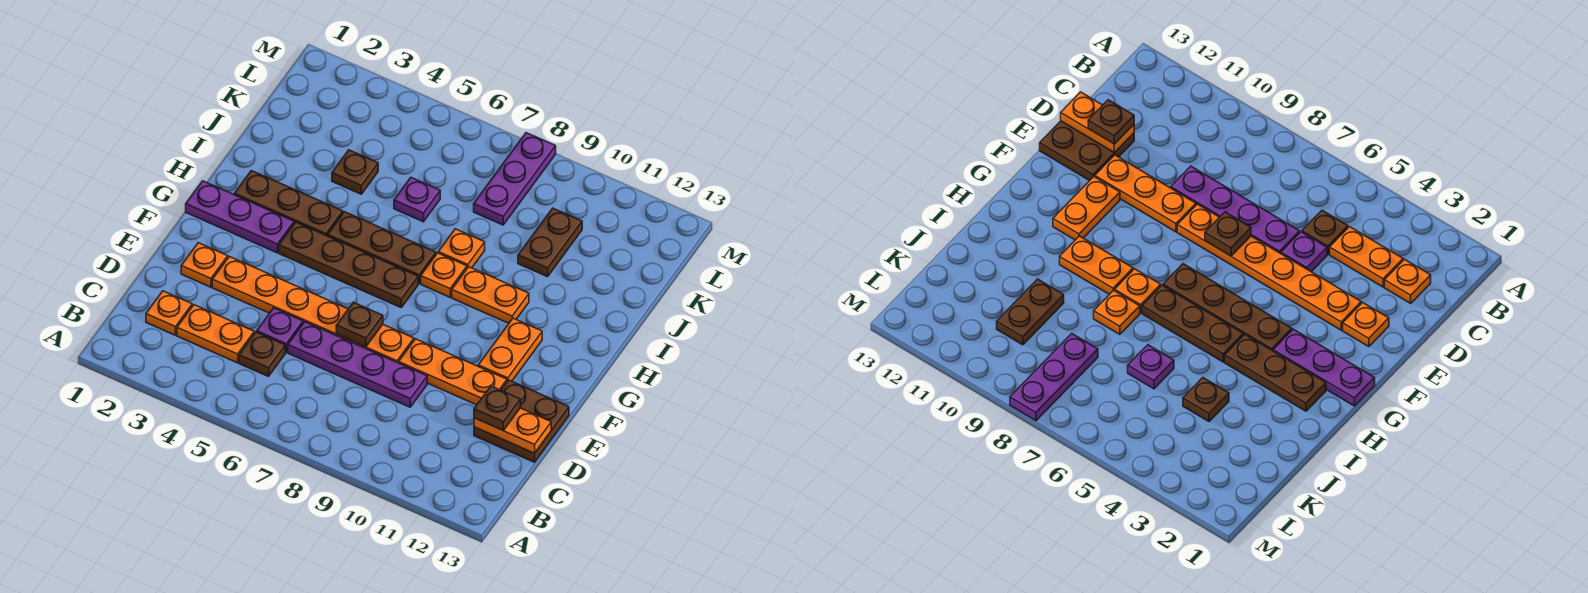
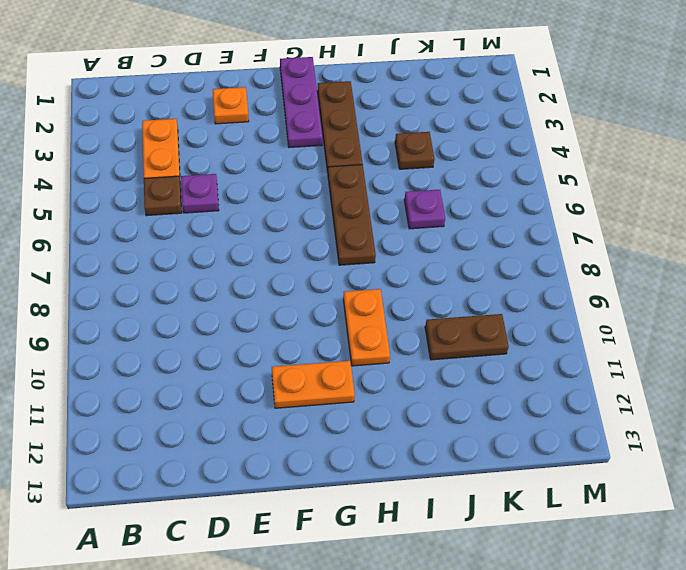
none -> orange plate C2 level 1
none -> purple plate D6:D9 level 1
none -> brown plate D12:E13 level 1

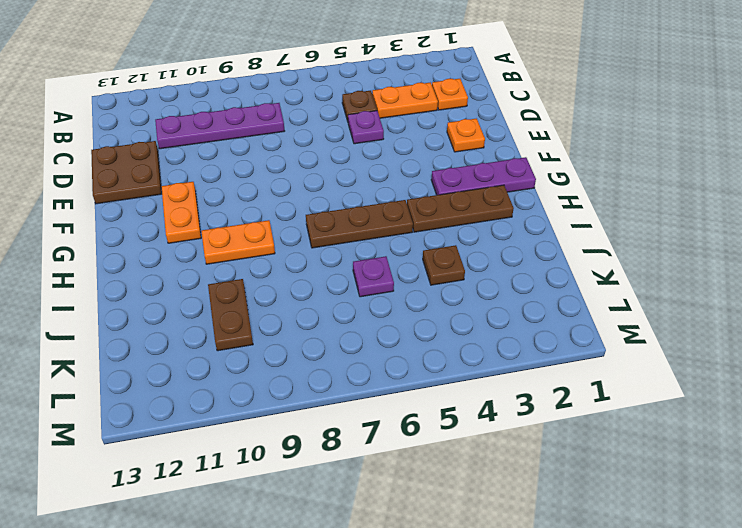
purple plate C8:C11 level 1 -> purple plate D6:D9 level 1
none -> orange plate E3:E8 level 1
none -> orange plate E9:E11 level 1
none -> brown plate G4:G7 level 1

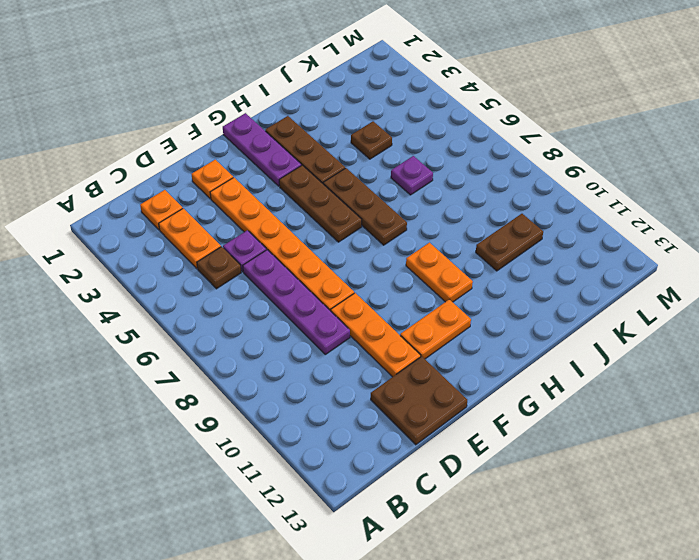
brown plate G4:G6 level 1 -> brown plate G4:G7 level 1
none -> orange plate H8 level 1
none -> orange plate I8 level 1
none -> purple plate K8:M8 level 1

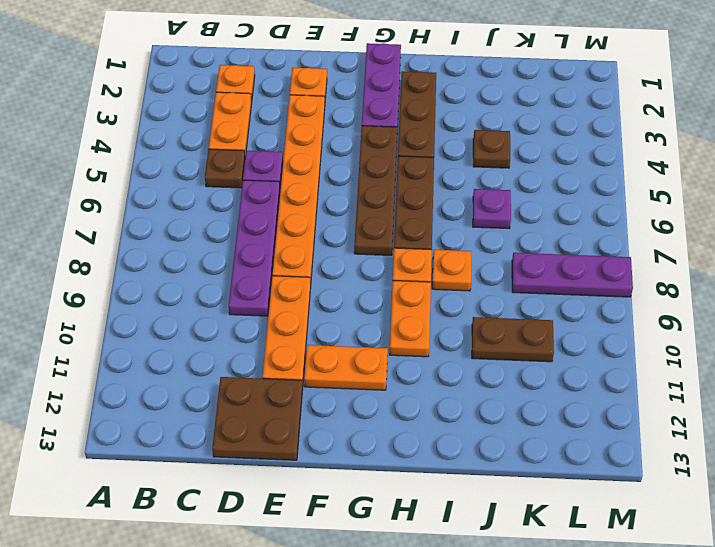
none -> orange plate D12:D13 level 2
none -> brown plate E7 level 2
none -> brown plate D12 level 3

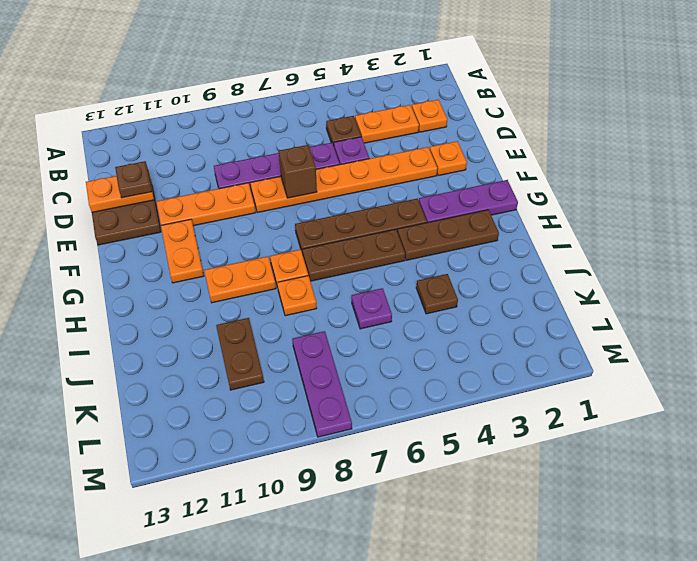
brown brick E7 level 2 -> brown plate E7 level 2

